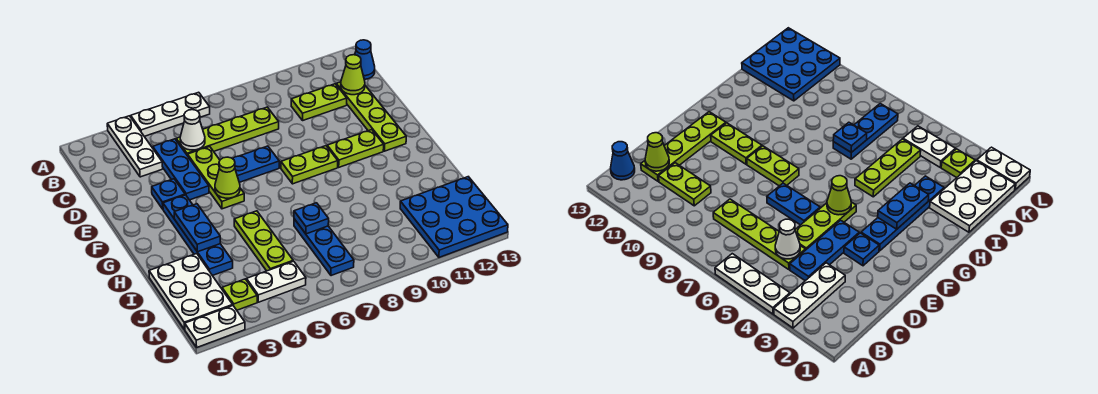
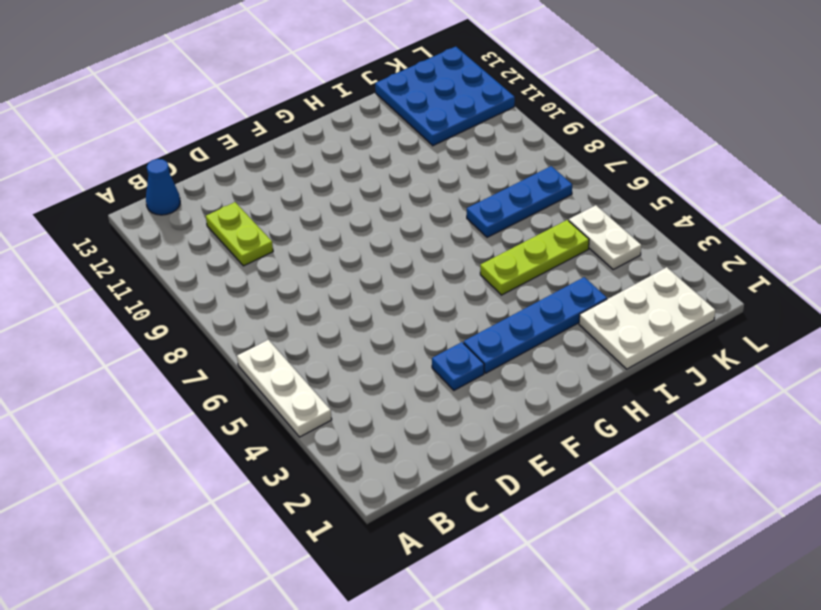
none -> white plate A3:C3 level 1
none -> blue plate C4:E4 level 1
none -> lime plate C5:C8 level 1

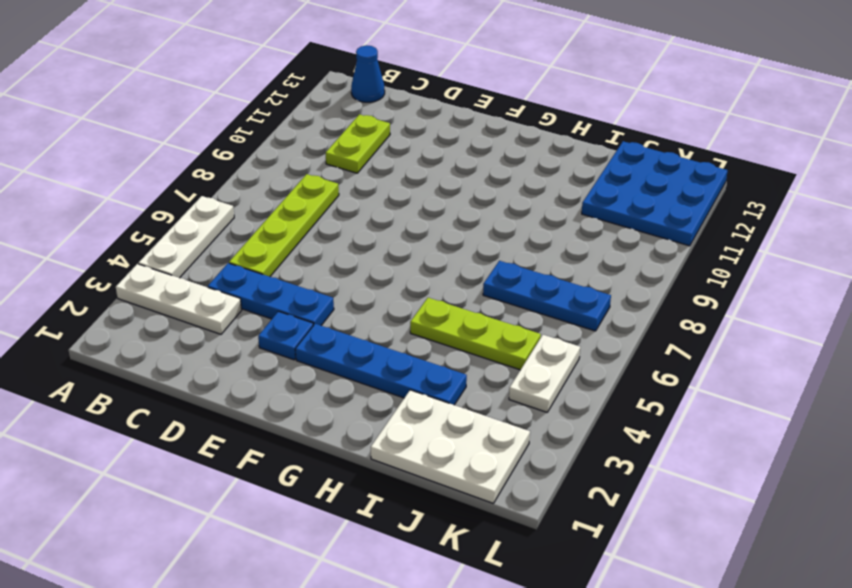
none -> lime plate C12:F12 level 1
none -> lime plate D5:F5 level 1
none -> blue plate E6:E7 level 1

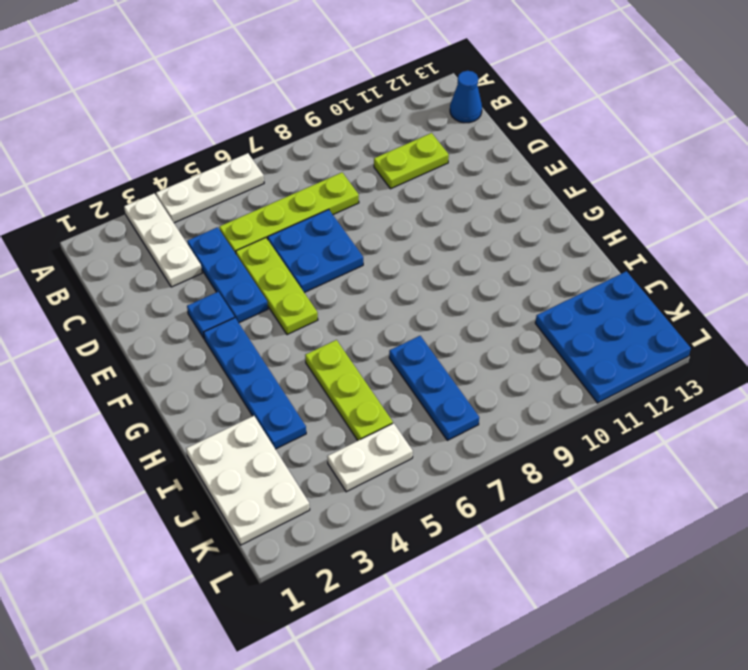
blue plate D6:E7 level 1 -> blue plate E6:E7 level 1
none -> lime plate C12:F12 level 1
none -> lime plate F8:F9 level 1
none -> lime plate F10:F11 level 1

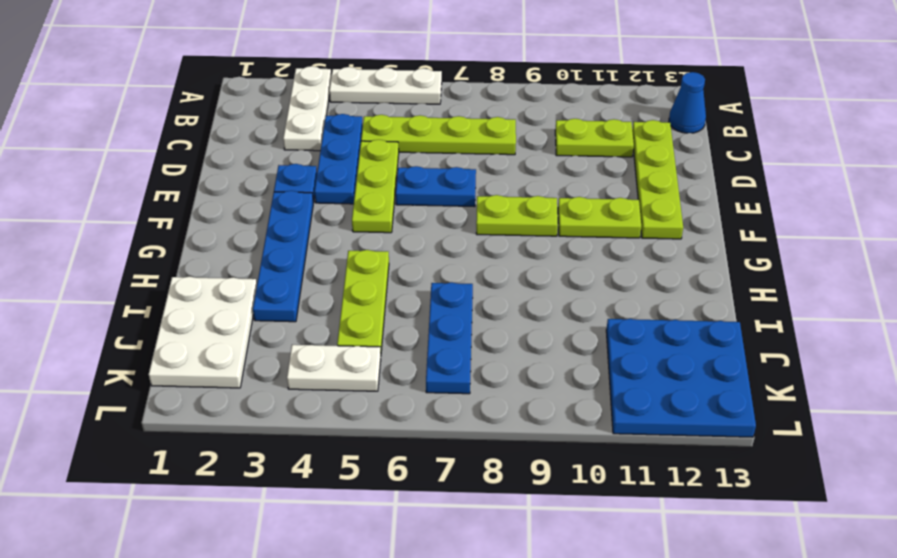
none -> lime plate K3 level 1
none -> white plate L1:L2 level 1
none -> white cone C5 level 2

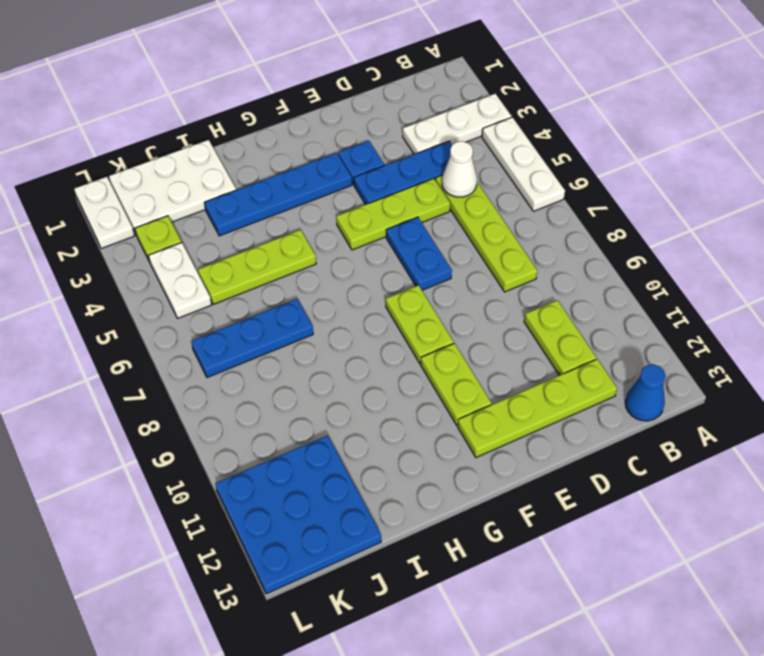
none -> lime cone C12 level 2
none -> lime cone F5 level 2
none -> blue plate G3:H3 level 2

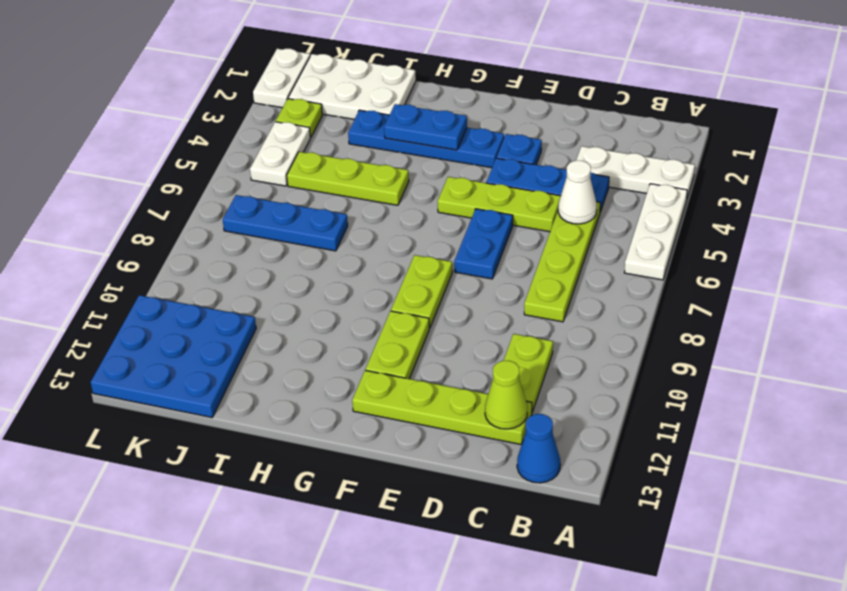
none -> lime cone F5 level 2
none -> blue plate I7 level 2

